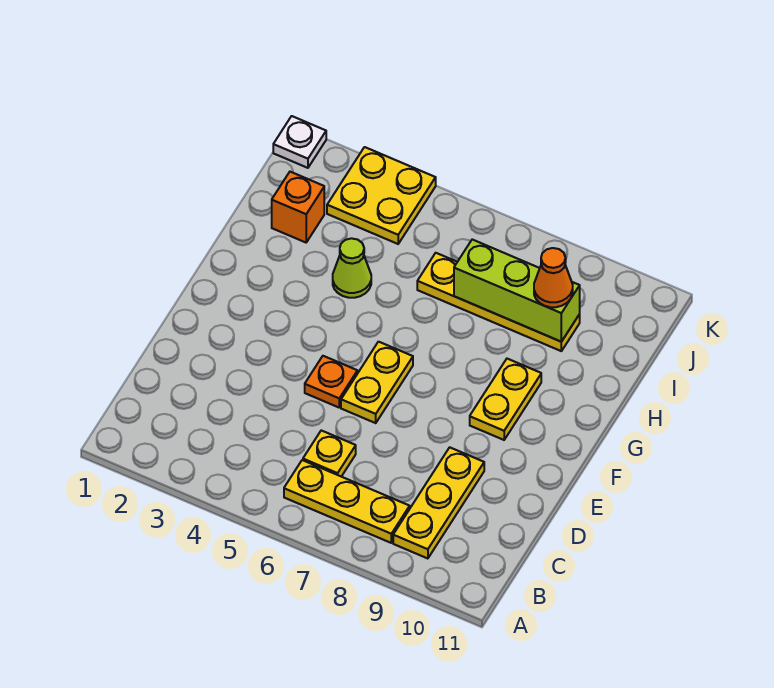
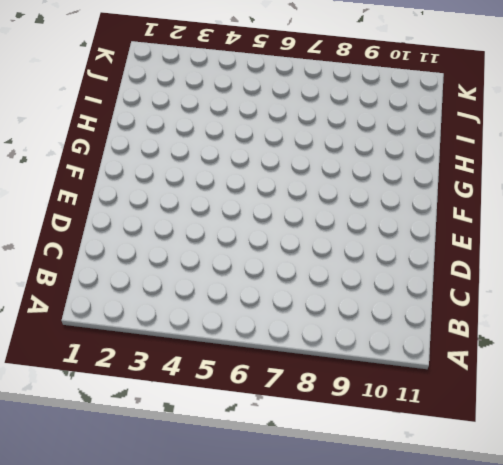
none -> yellow plate B6:B8 level 1
none -> yellow plate B9:D9 level 1
none -> yellow plate C6 level 1

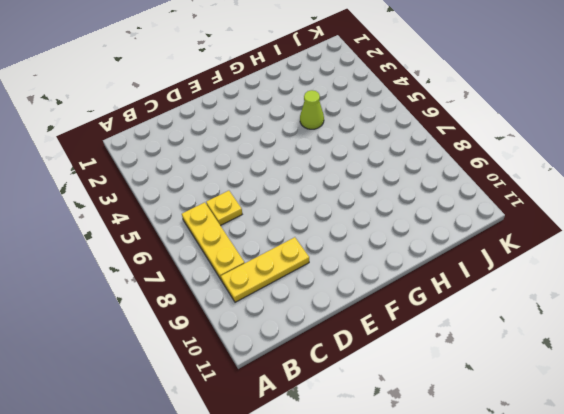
none -> orange plate E5 level 1
none -> yellow plate E6:F6 level 1
none -> yellow plate F9:G9 level 1

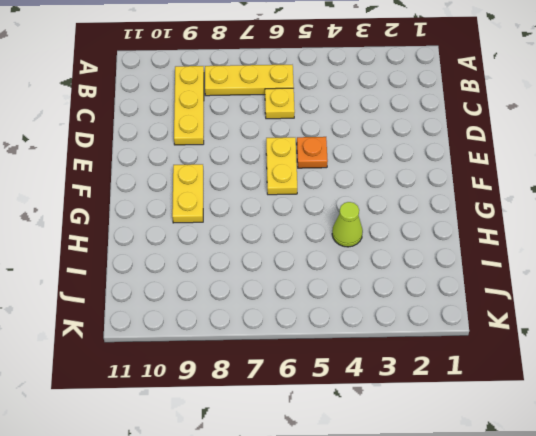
none -> orange brick I2 level 1
none -> yellow plate I6:I9 level 1
none -> yellow plate J3:K4 level 1

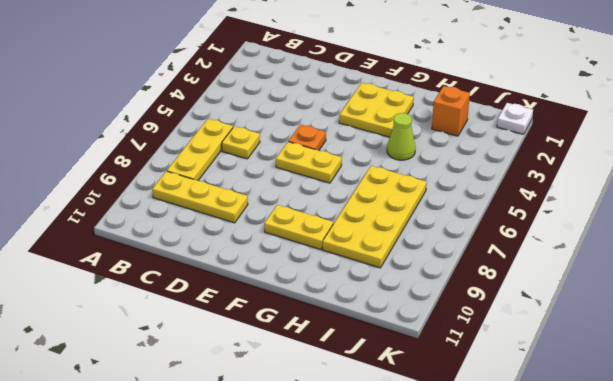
yellow plate F2:G3 level 1 -> yellow plate J3:K4 level 1
yellow plate H6:I9 level 1 -> yellow plate I6:I9 level 1
none -> lime brick I7:I9 level 2
none -> orange cone I9 level 3

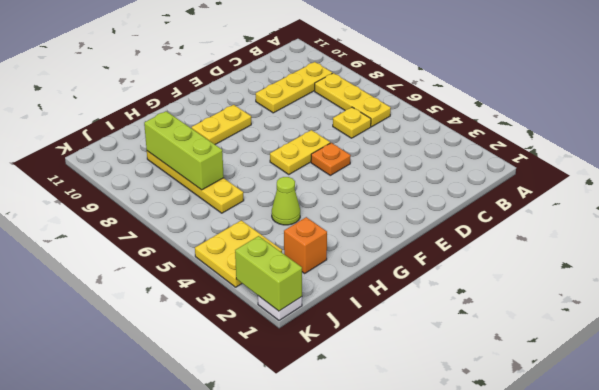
lime brick K1:K2 level 2 -> none
none -> orange cone I9 level 3

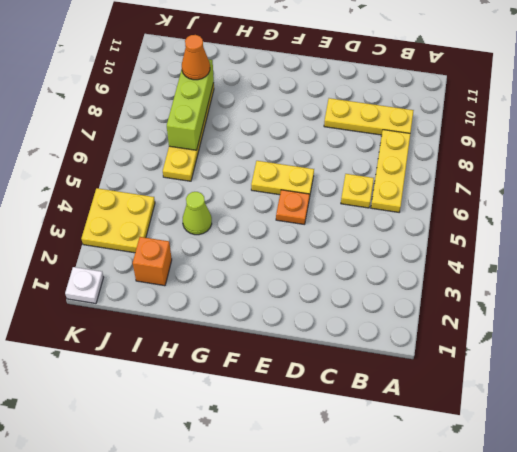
none -> yellow plate F9:G9 level 1

